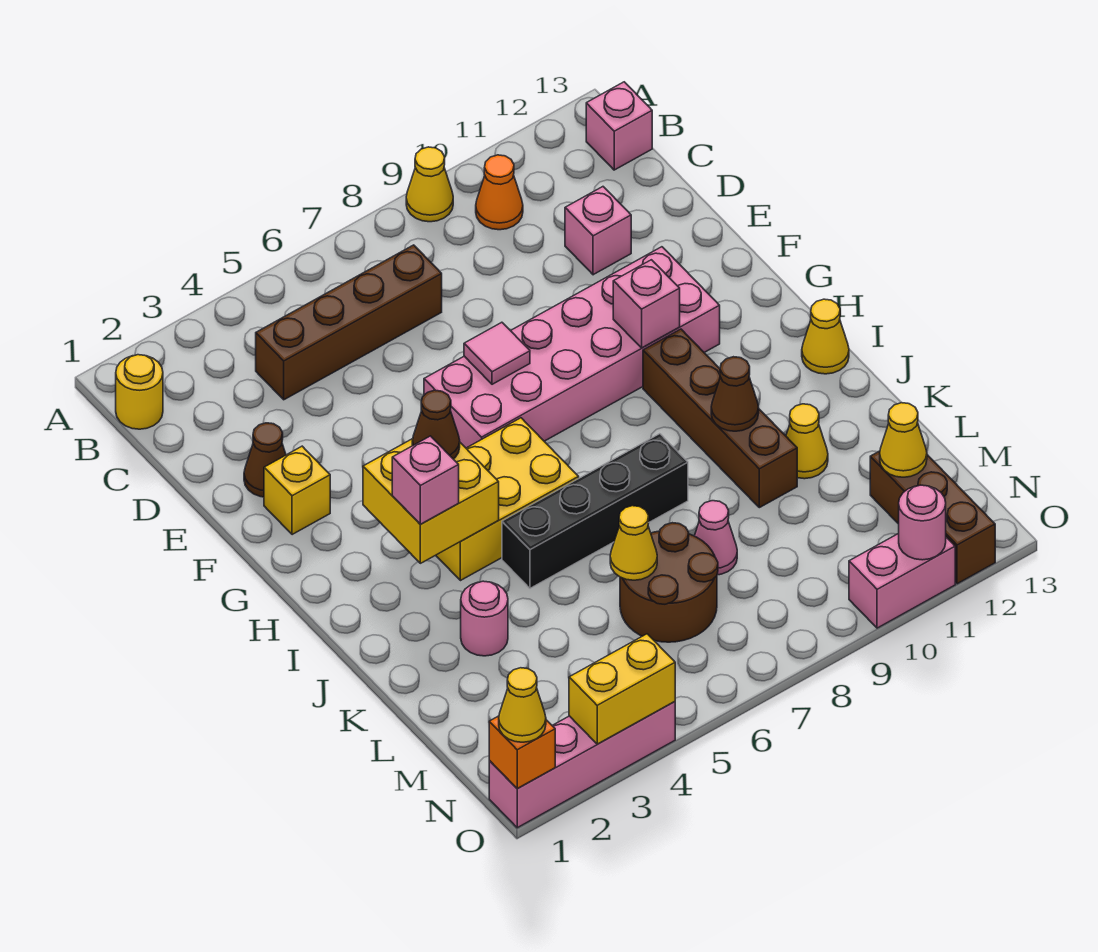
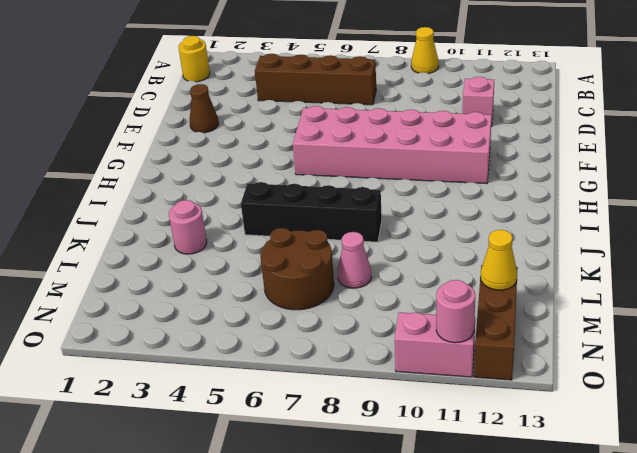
none -> orange cone B10 level 1
none -> pink brick B13 level 1
none -> yellow brick F2 level 1
none -> yellow brick H4:I6 level 1

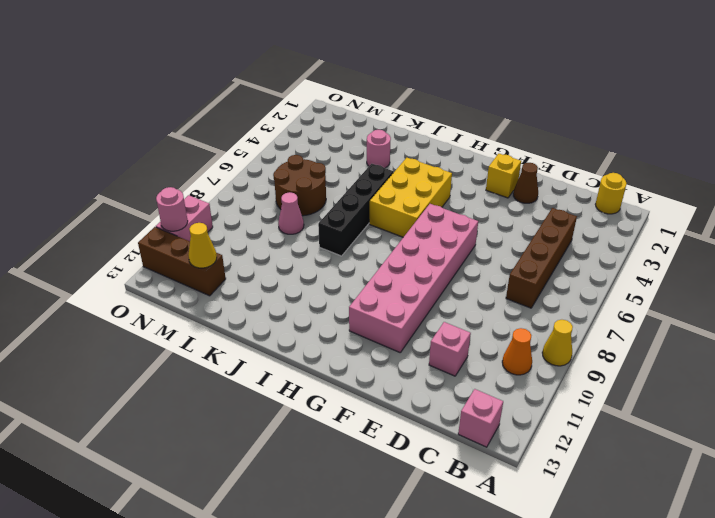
none -> brown brick H10:K10 level 1
none -> yellow cone I13 level 1
none -> yellow cone K11 level 1
none -> pink brick O1:O4 level 1

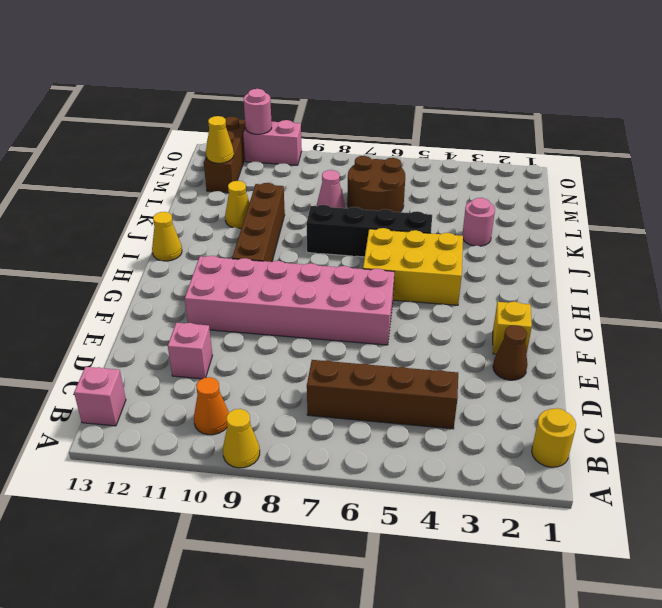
none -> pink brick O1:O4 level 1
none -> pink tile F7 level 2
none -> pink brick G10 level 2
none -> yellow brick H3:I4 level 2

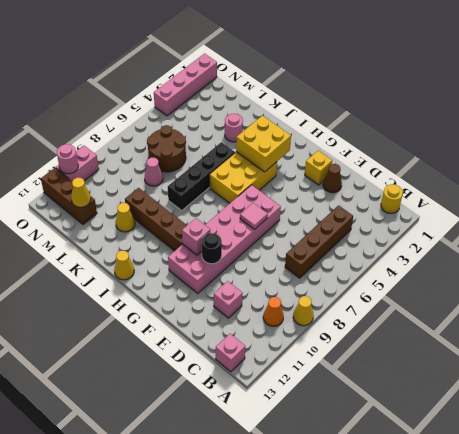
black round brick F10 level 2 -> none
none -> brown cone J10 level 2
none -> yellow cone L6 level 2
none -> orange brick O1 level 2
none -> yellow brick O3:O4 level 2

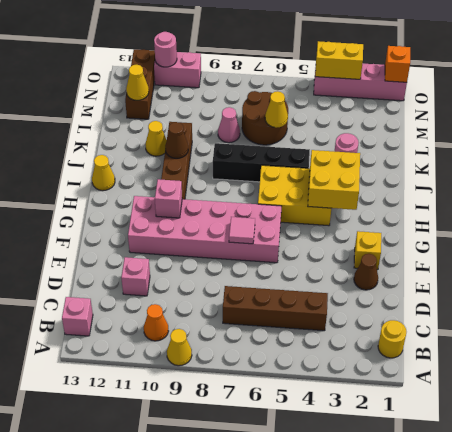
none -> brown cone H4 level 3
none -> pink brick I3 level 3
none -> yellow cone O1 level 3

